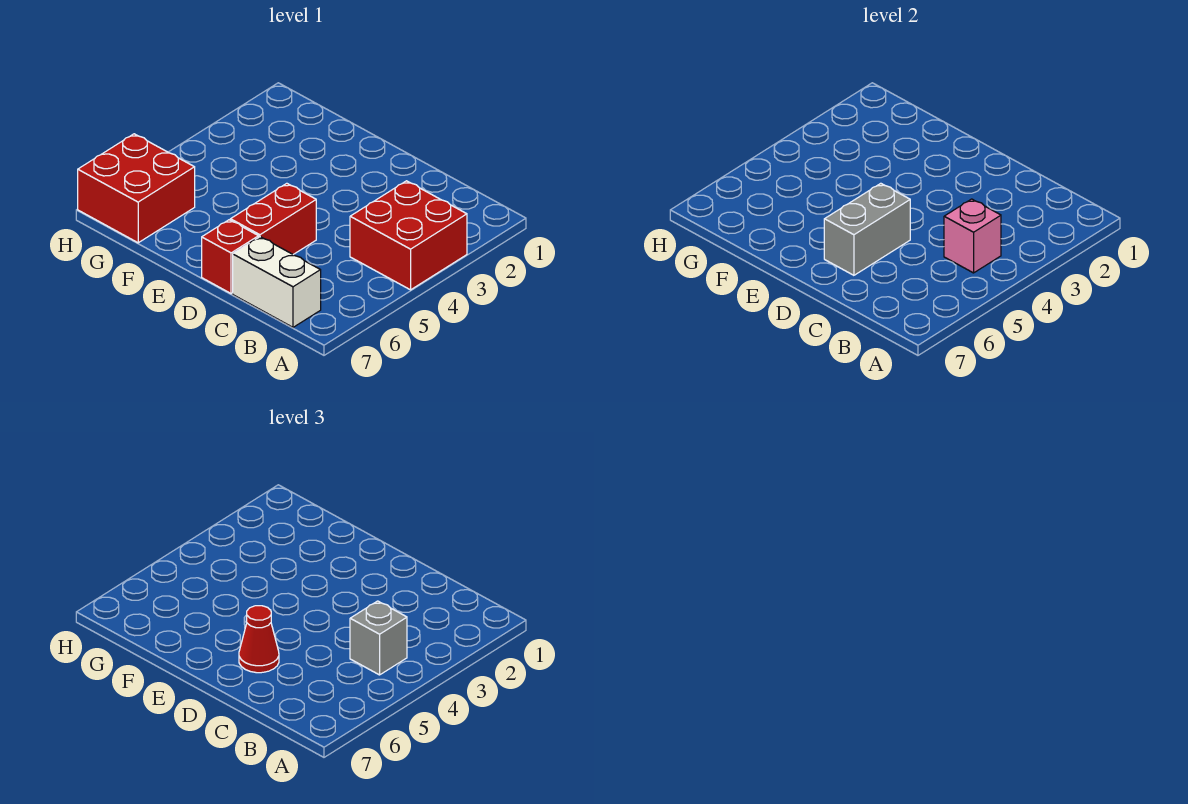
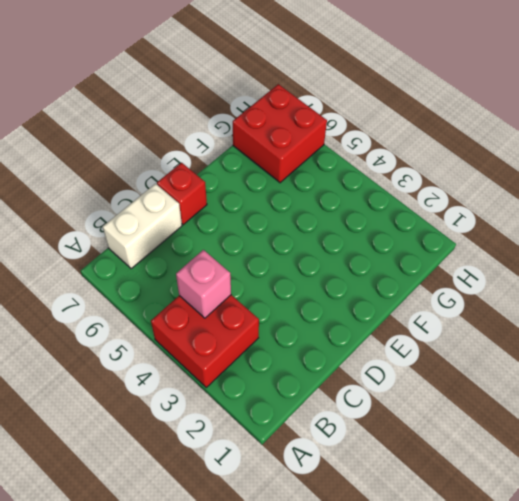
none -> red brick D5:D6 level 1
none -> grey brick D5:D6 level 2

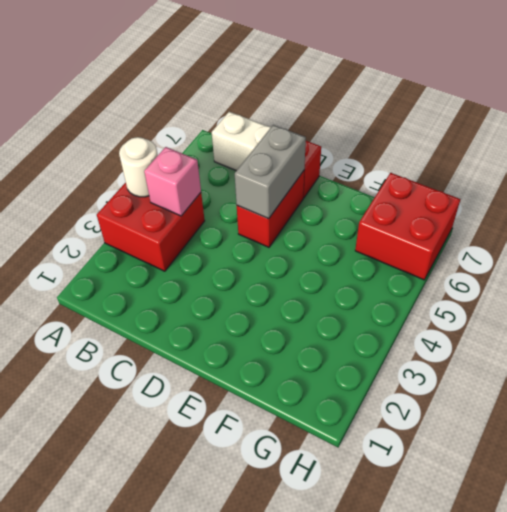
white round brick A4 level 2 -> none
none -> grey brick B4 level 3
none -> red cone D6 level 3

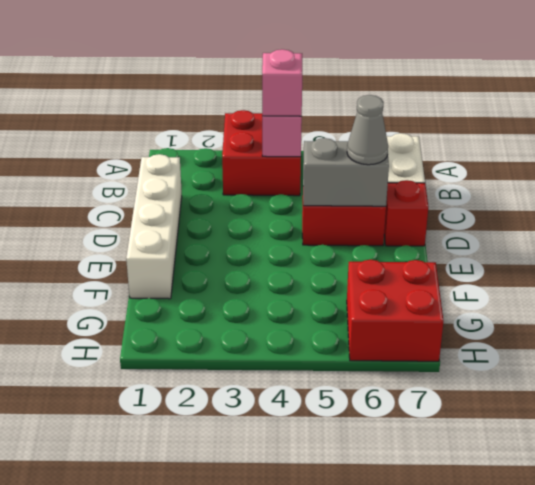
pink brick B4 level 3 -> grey brick B4 level 3
white brick C1:F1 level 1 -> none
grey cone D6 level 3 -> red cone D6 level 3

